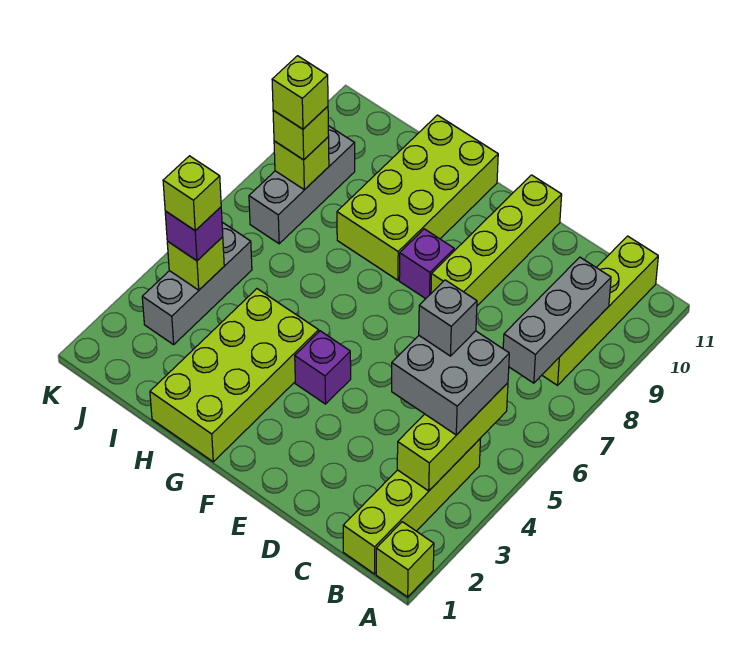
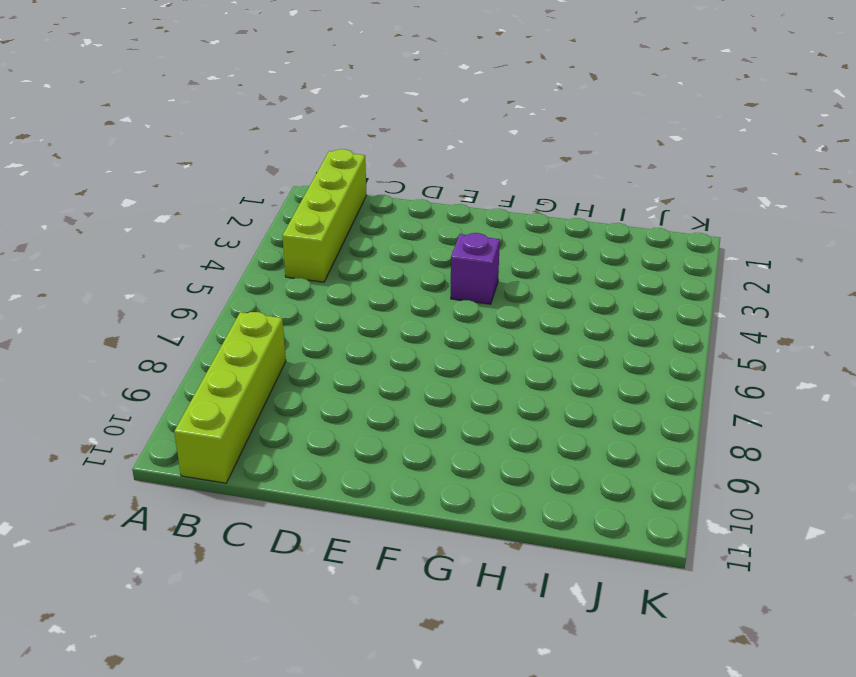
none -> lime brick A1 level 1
none -> lime brick E8:E11 level 1
none -> purple brick F8 level 1

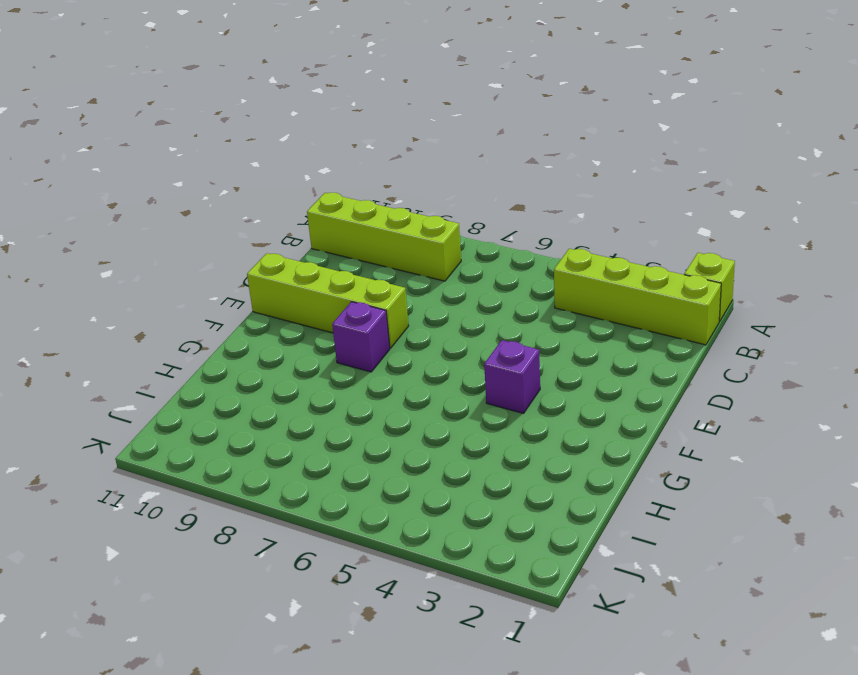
none -> lime brick G1:H4 level 1
none -> lime brick G8:H11 level 1
none -> grey brick J3:J5 level 1

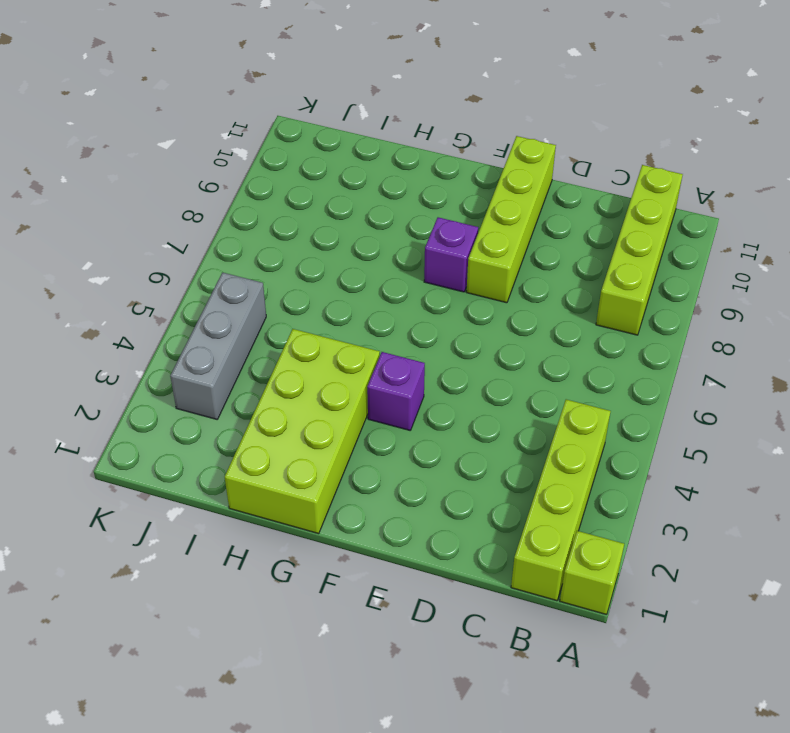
none -> lime brick G8:H11 level 1
none -> grey brick J7:J9 level 1
none -> lime brick B3:B5 level 2

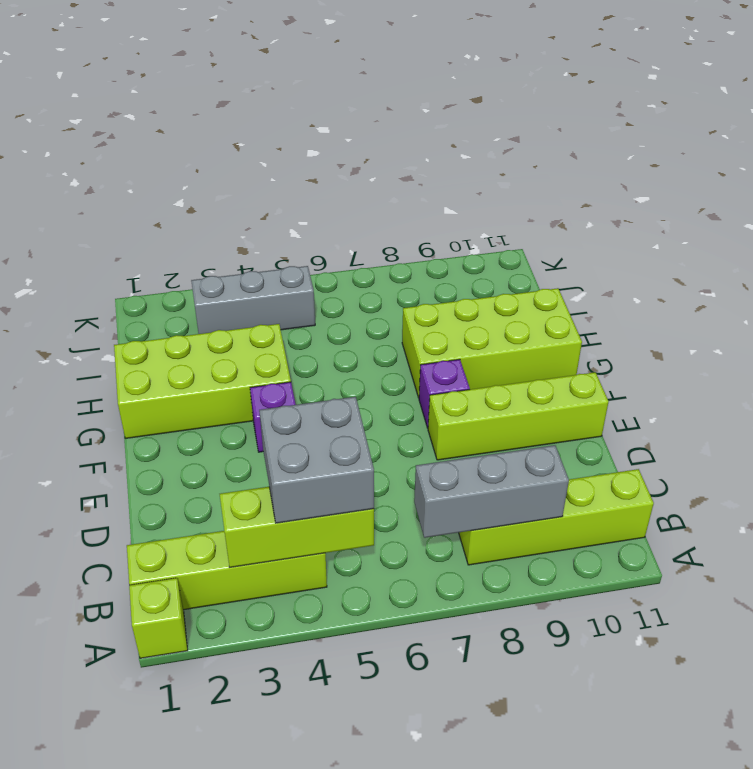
none -> grey brick J7:J9 level 1
none -> lime brick J4 level 2
none -> lime brick J8 level 2

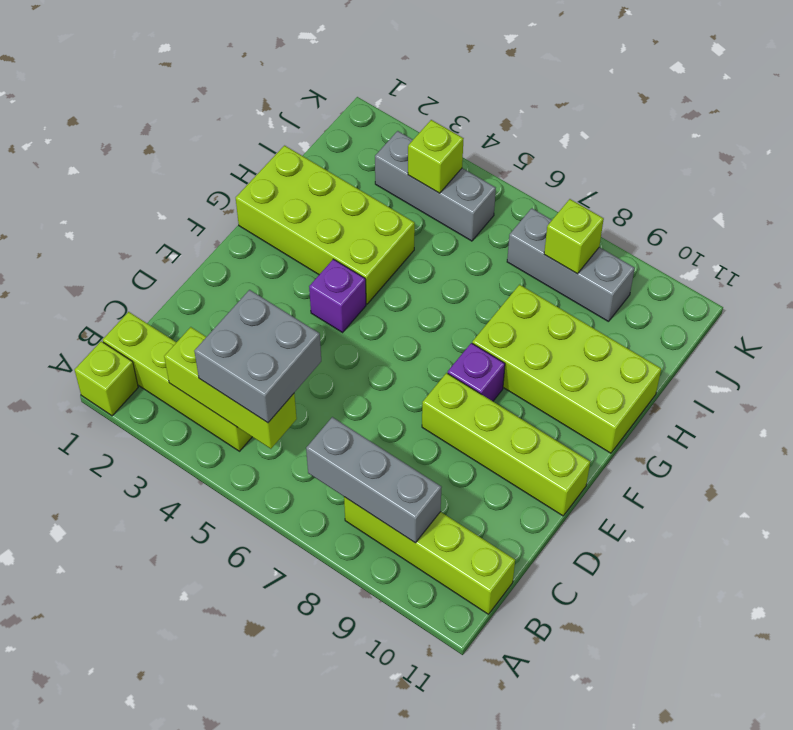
none -> purple brick J4 level 3
none -> lime brick J8 level 3
none -> grey brick C5 level 4

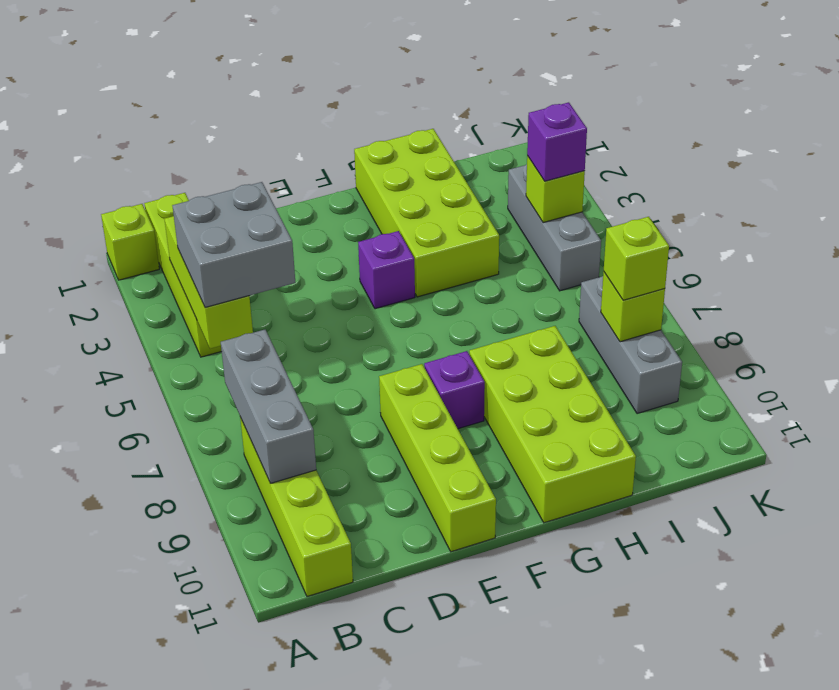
none -> grey brick C5 level 4
none -> lime brick J4 level 4
none -> lime brick J8 level 4

